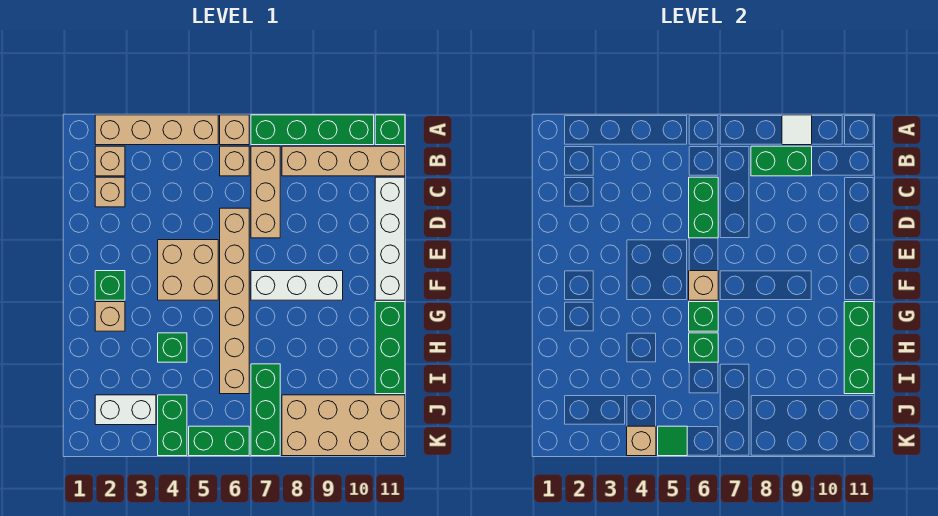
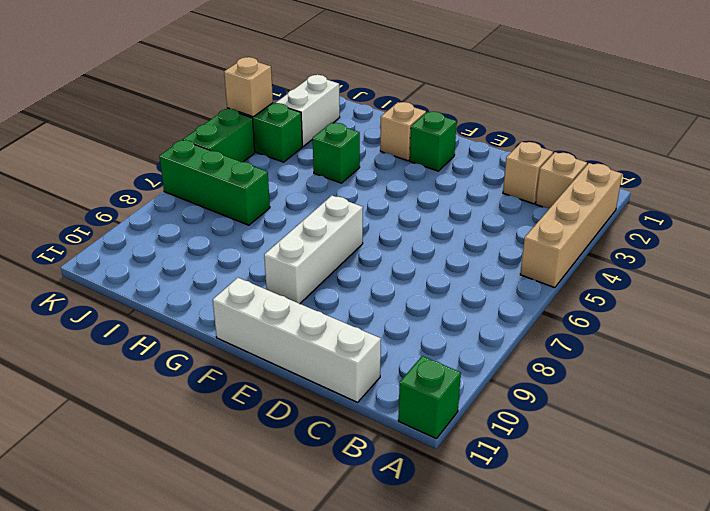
none -> tan brick A6 level 1
none -> green brick A7:A10 level 1
none -> tan brick B6 level 1
none -> tan brick B7:D7 level 1

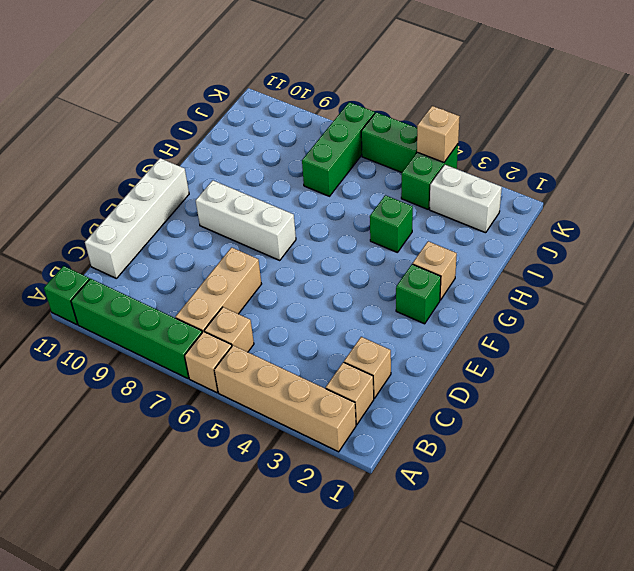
none -> tan brick B8:B11 level 1
none -> tan brick D6:I6 level 1
none -> tan brick E4:F5 level 1
none -> green brick G11:I11 level 1

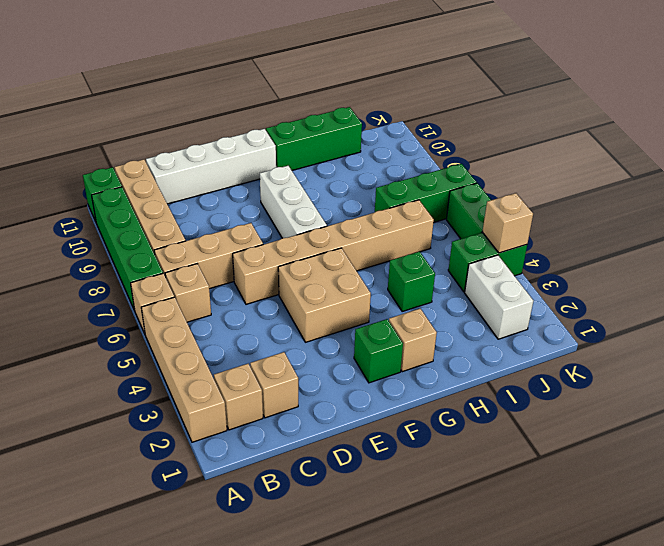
none -> tan brick J8:K11 level 1
none -> white tile A9 level 2
none -> green brick B8:B9 level 2
none -> green brick C6:D6 level 2

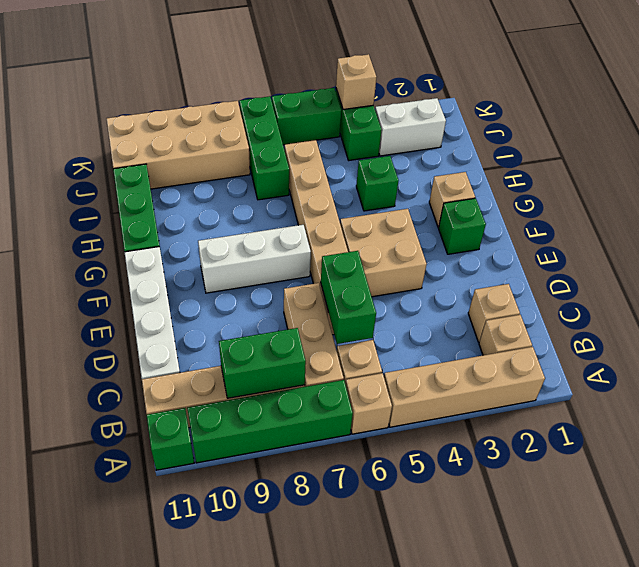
none -> white tile A9 level 2
none -> tan brick F6 level 2
none -> green brick G6 level 2
none -> green brick G11:I11 level 2

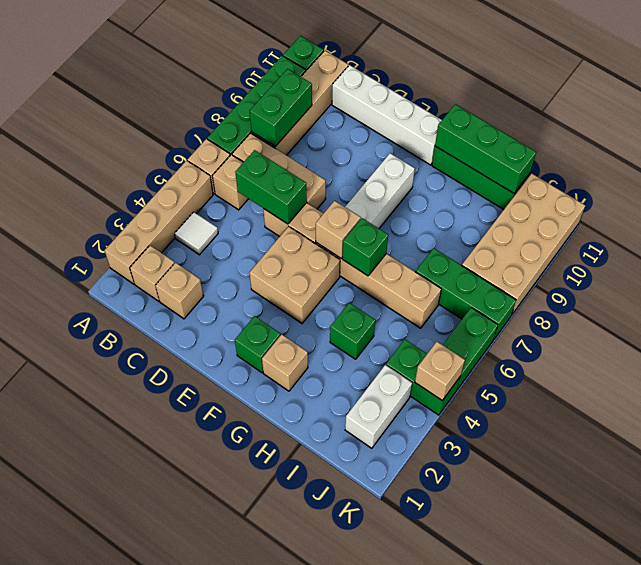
white tile B4 level 1 -> white tile A9 level 2
none -> green brick H6 level 2
none -> green tile K5 level 2

